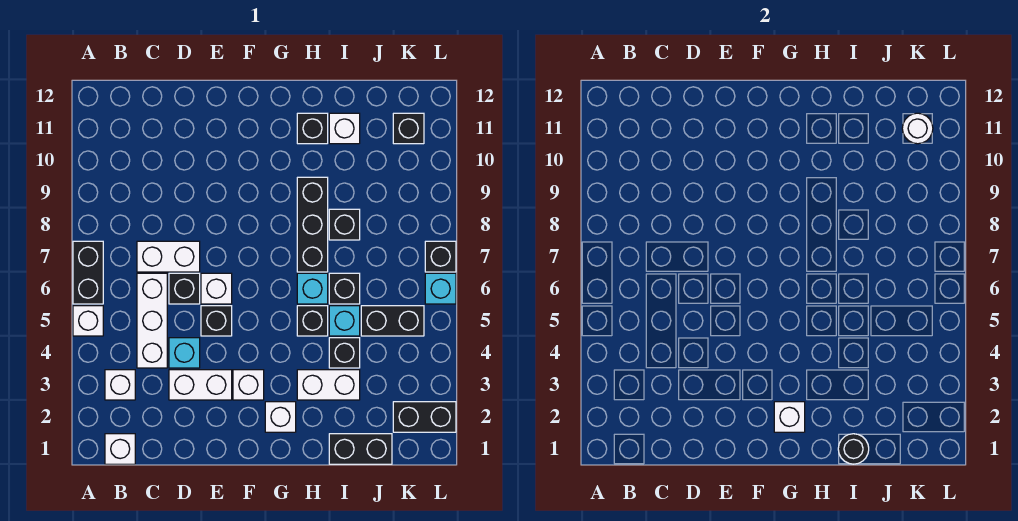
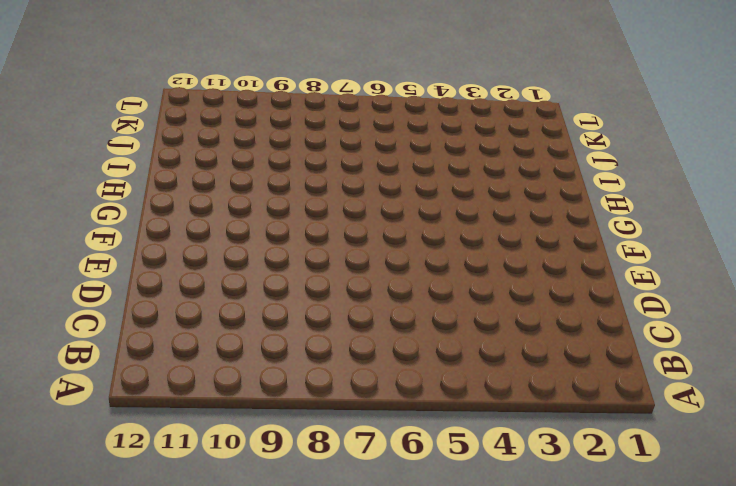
none -> white brick A5 level 1
none -> black brick A6:A7 level 1
none -> white brick B1 level 1
none -> white brick B3 level 1

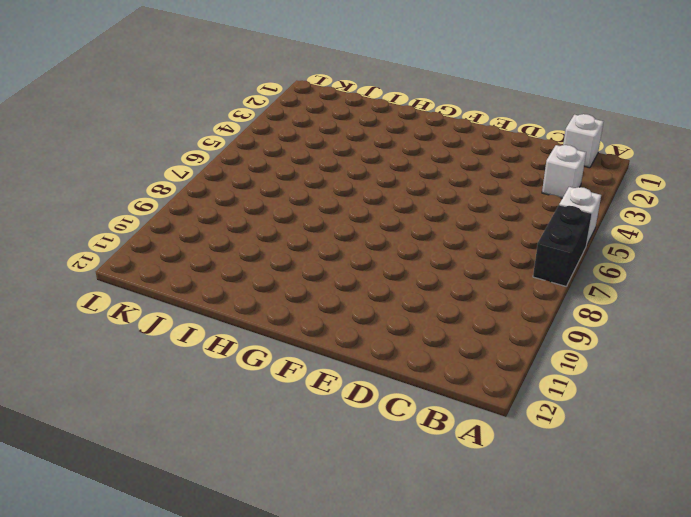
none -> white brick C4:C6 level 1
none -> white brick C7:D7 level 1
none -> white brick D3:E3 level 1
none -> cyan brick D4 level 1

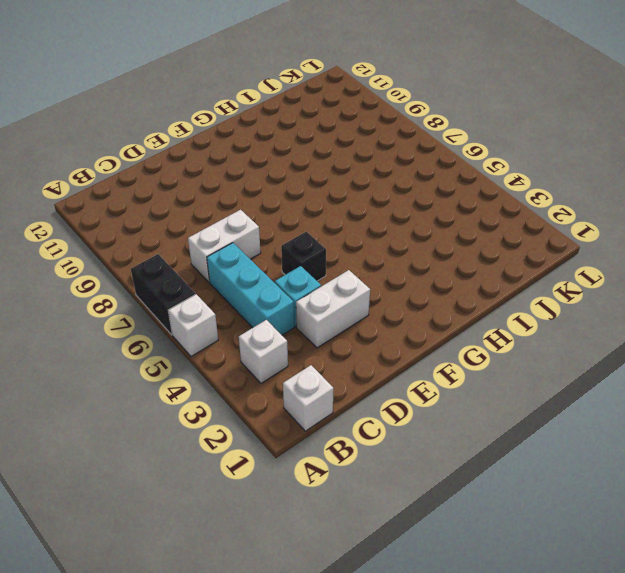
cyan brick C4:C6 level 1 -> white brick C4:C6 level 1
none -> black brick D6 level 1
none -> white brick E6 level 1
none -> white brick F3 level 1
none -> white brick G2 level 1

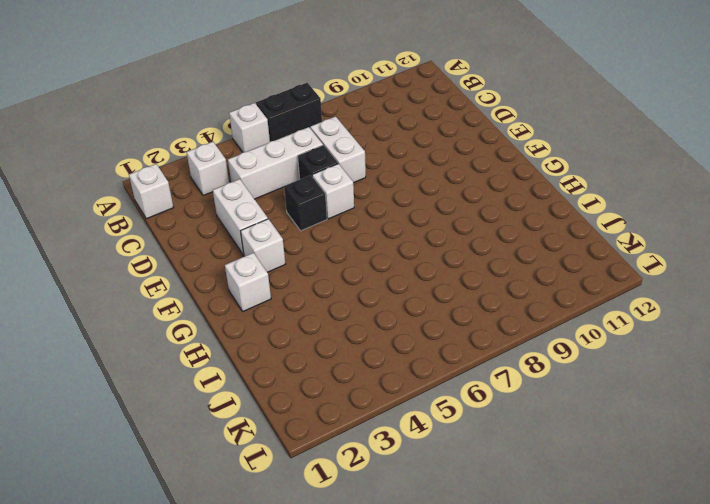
none -> cyan brick D4 level 1
none -> white brick H3:I3 level 1
none -> black brick H5 level 1
none -> cyan brick H6 level 1

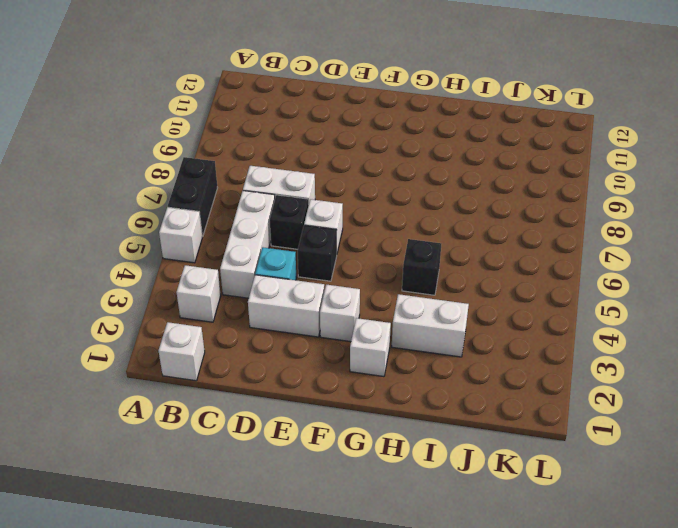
none -> cyan brick H6 level 1
none -> black brick H7:H9 level 1
none -> black brick H11 level 1
none -> black brick I1:J1 level 1

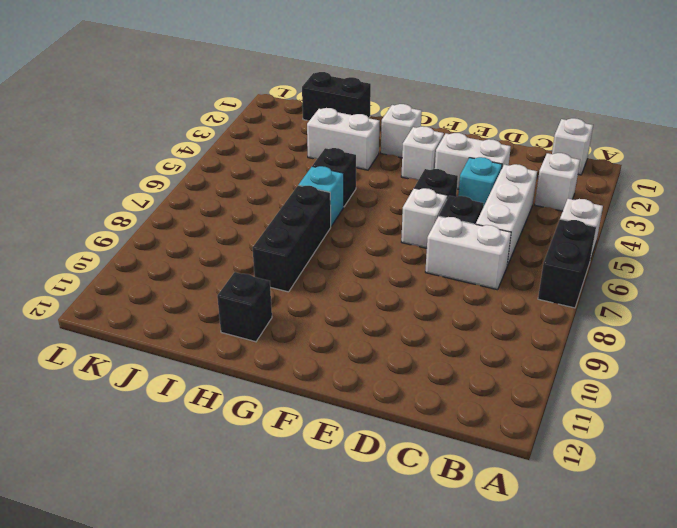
none -> black brick I4 level 1
none -> cyan brick I5 level 1
none -> black brick I6 level 1
none -> black brick I8 level 1

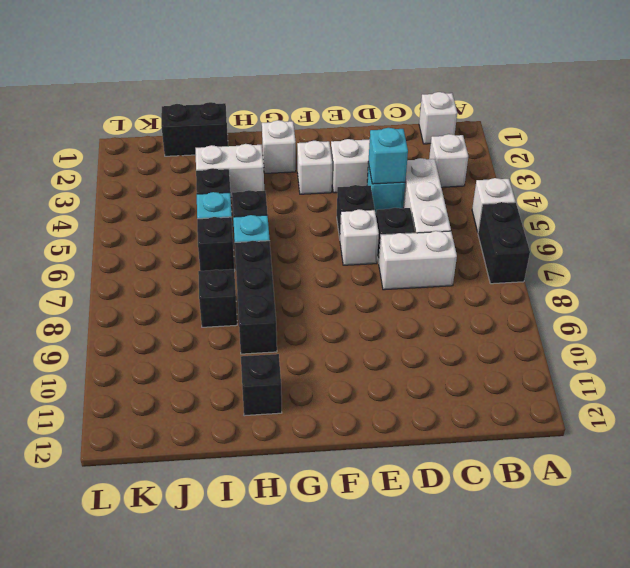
cyan brick D4 level 2 -> cyan brick L6 level 1
none -> white brick I11 level 1
none -> black brick J5:K5 level 1
none -> black brick K2:L2 level 1
none -> black brick K11 level 1

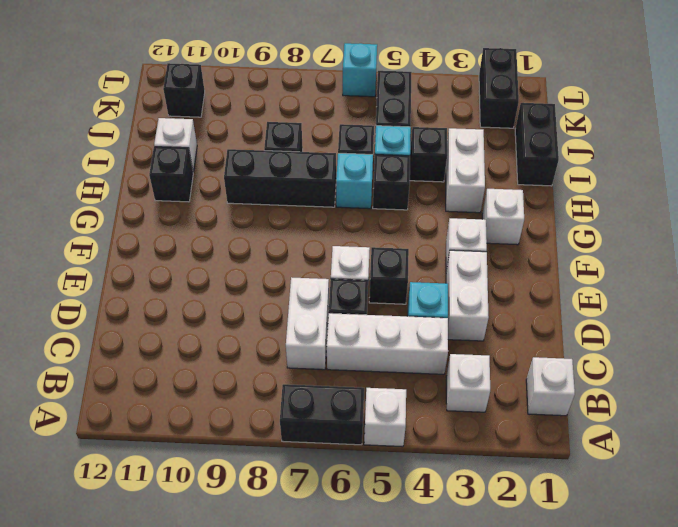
none -> black brick L7 level 1
none -> white brick G2 level 2
none -> black round brick I1 level 2
none -> white round brick K11 level 2

